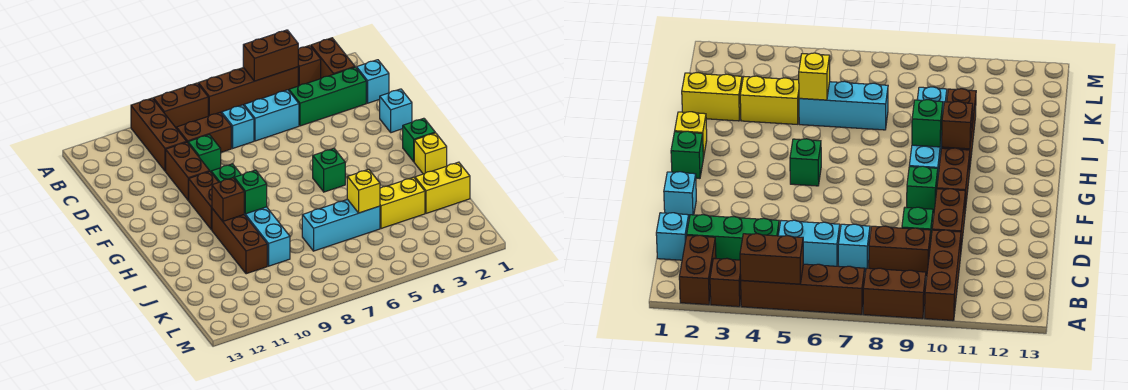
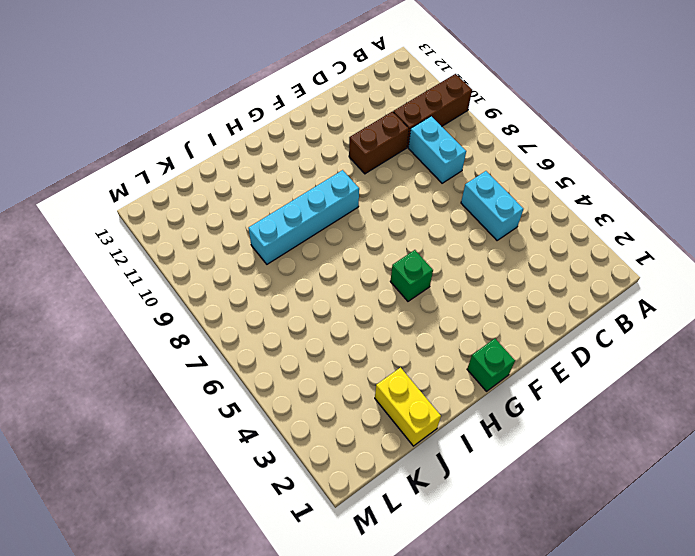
cyan brick C8:C9 level 1 -> brown brick C8:C9 level 1
none -> brown brick A2:B2 level 1
none -> brown brick A3 level 1
none -> brown brick A4:A7 level 1

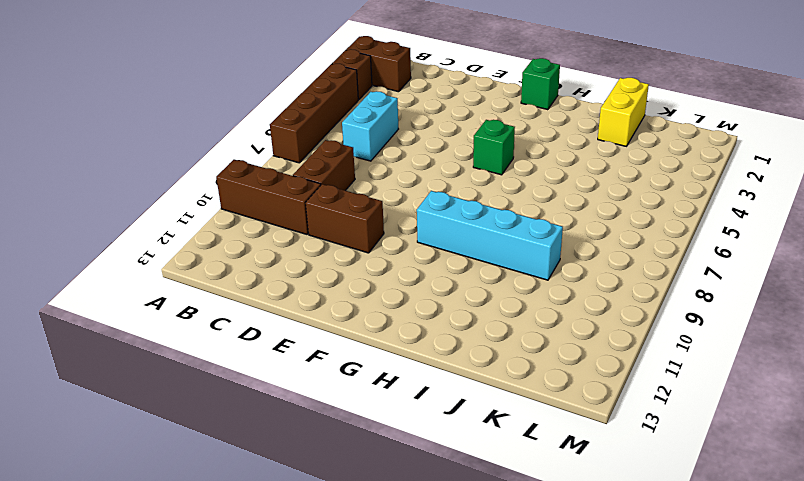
none -> brown brick A8:A9 level 1
none -> cyan brick C1 level 1
none -> green brick C2:C4 level 1

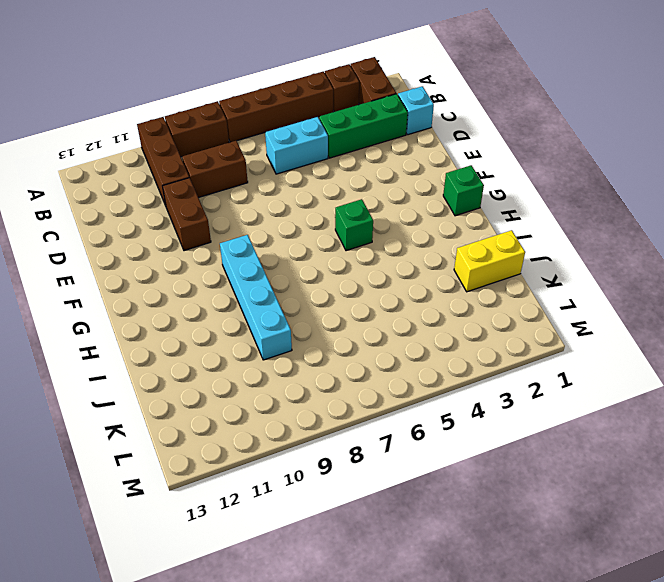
none -> cyan brick C7 level 1
none -> green brick D9 level 1
none -> cyan brick E1 level 1

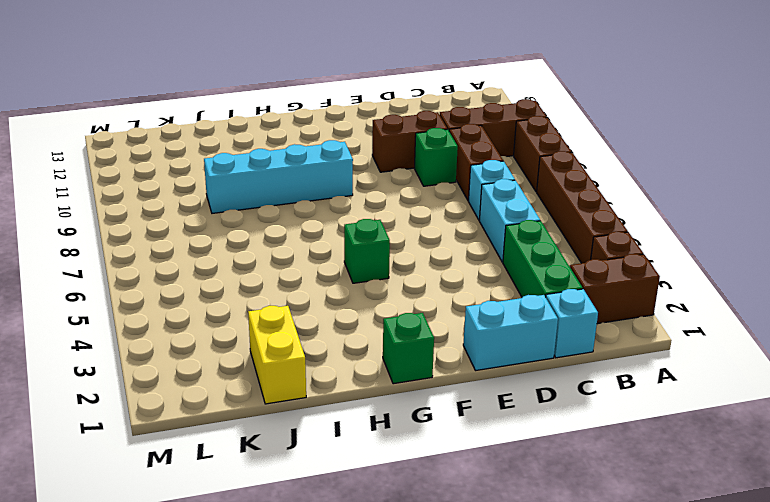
cyan brick D1:E1 level 1 -> cyan brick E1 level 1
none -> green brick F9 level 1
none -> brown brick F10:G10 level 1
none -> yellow brick H1 level 1

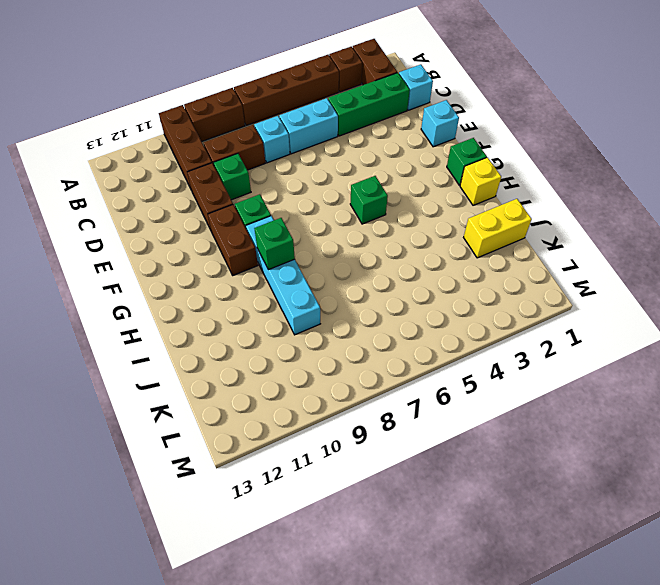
none -> brown brick H10:J10 level 1
none -> yellow brick J3:J4 level 1
none -> cyan brick J5:J7 level 1

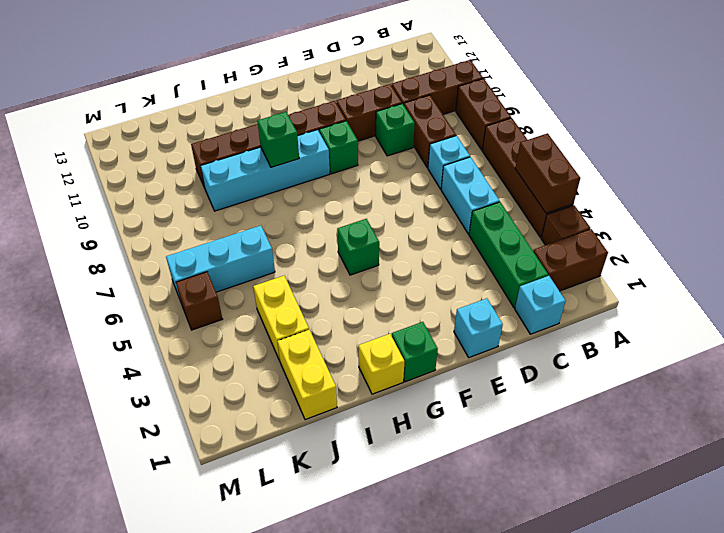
cyan brick J6:L6 level 1 -> cyan brick J5:J7 level 1
brown brick L5 level 1 -> brown brick H10 level 2
none -> yellow brick J5 level 2

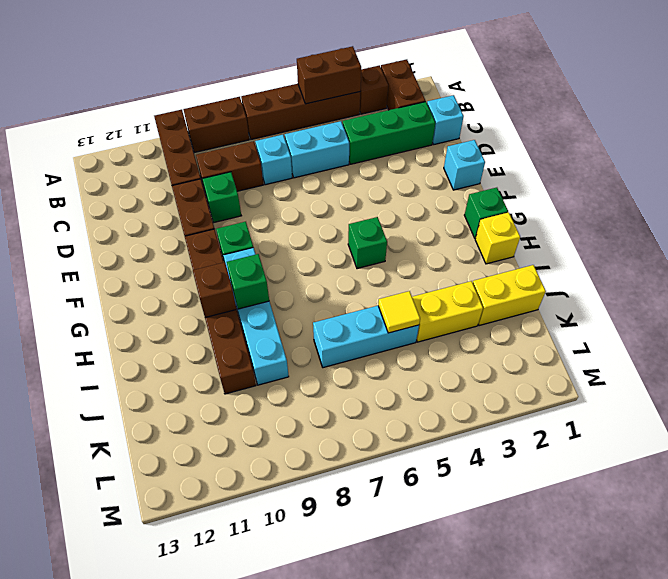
yellow tile J5 level 2 -> yellow brick J5 level 2

